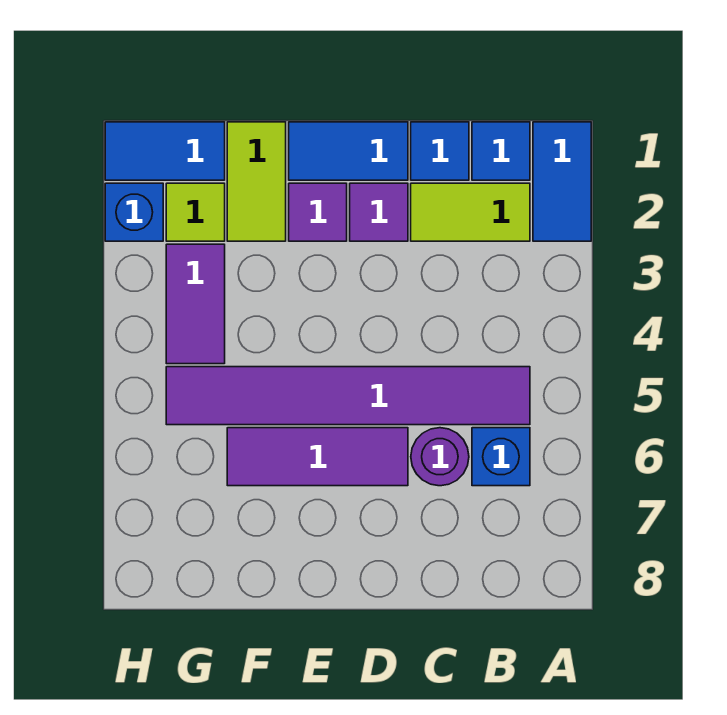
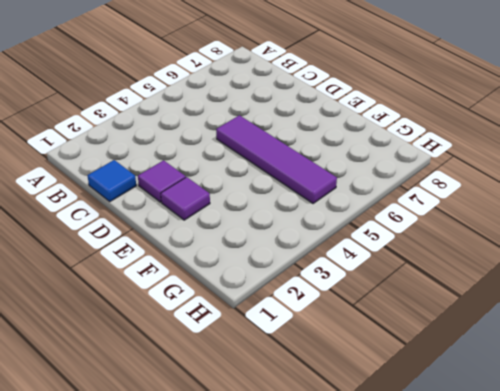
purple tile D5:G5 level 1 -> purple tile B5:G5 level 1
none -> blue tile A1:A2 level 1
none -> blue tile B1 level 1
none -> lime tile B2:C2 level 1

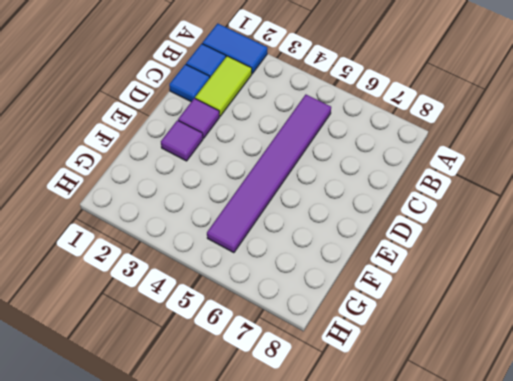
none -> blue brick B6 level 1
none -> purple round brick C6 level 1
none -> blue tile D1:E1 level 1

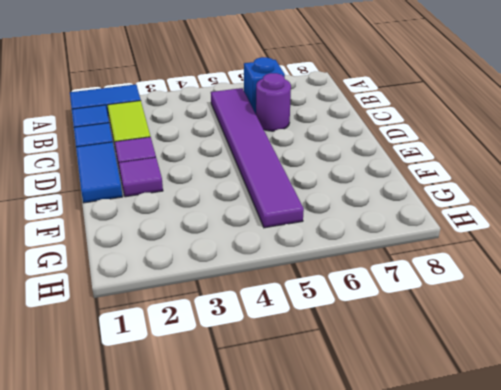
none -> purple tile D6:F6 level 1
none -> lime tile F1:F2 level 1
none -> blue tile G1:H1 level 1

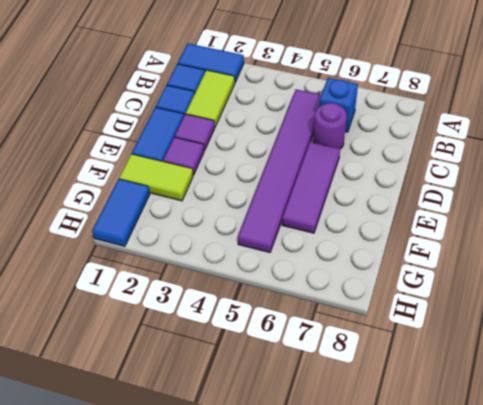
none -> lime tile G2 level 1
none -> purple tile G3:G4 level 1
none -> blue brick H2 level 1

